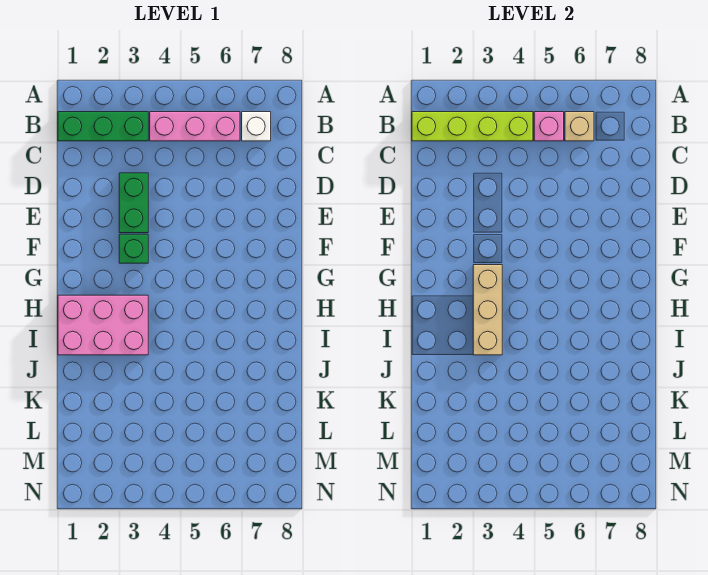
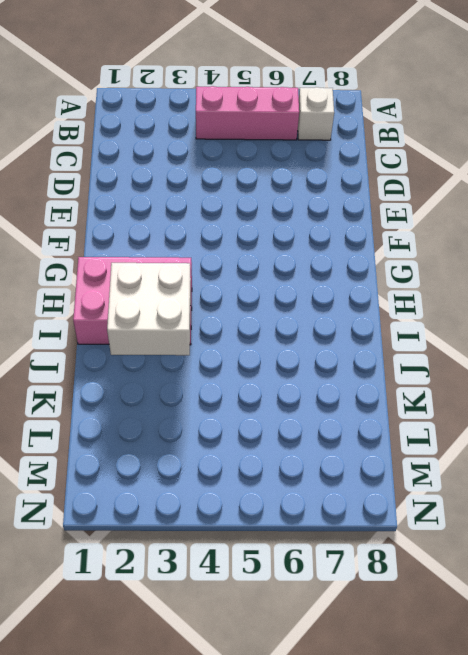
white brick I2:J3 level 2 -> tan brick G3:I3 level 2
none -> green brick B1:B3 level 1
none -> green brick D3:E3 level 1

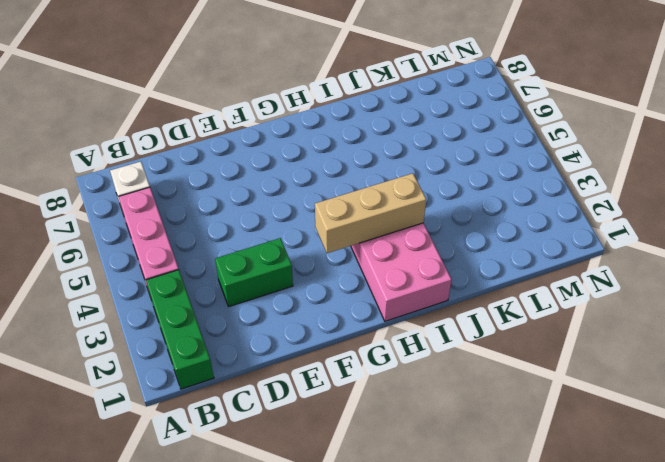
none -> green brick F3 level 1
none -> lime brick B1:B4 level 2

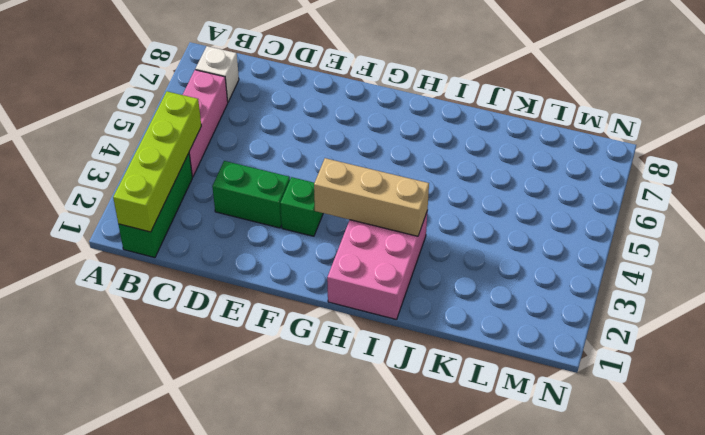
none -> pink brick B5 level 2
none -> tan brick B6 level 2

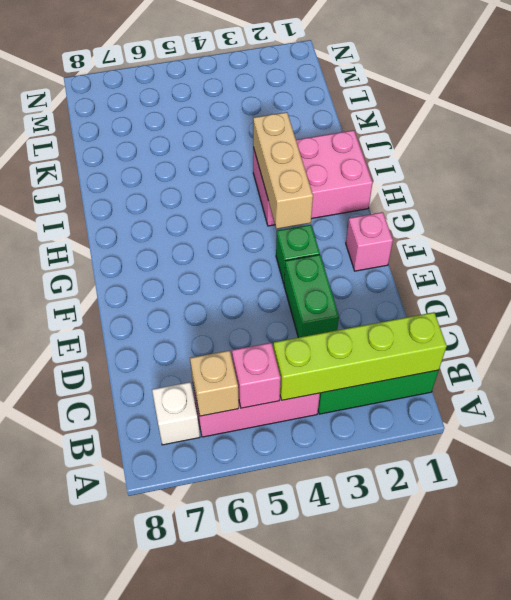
pink brick F1 level 1 -> none

